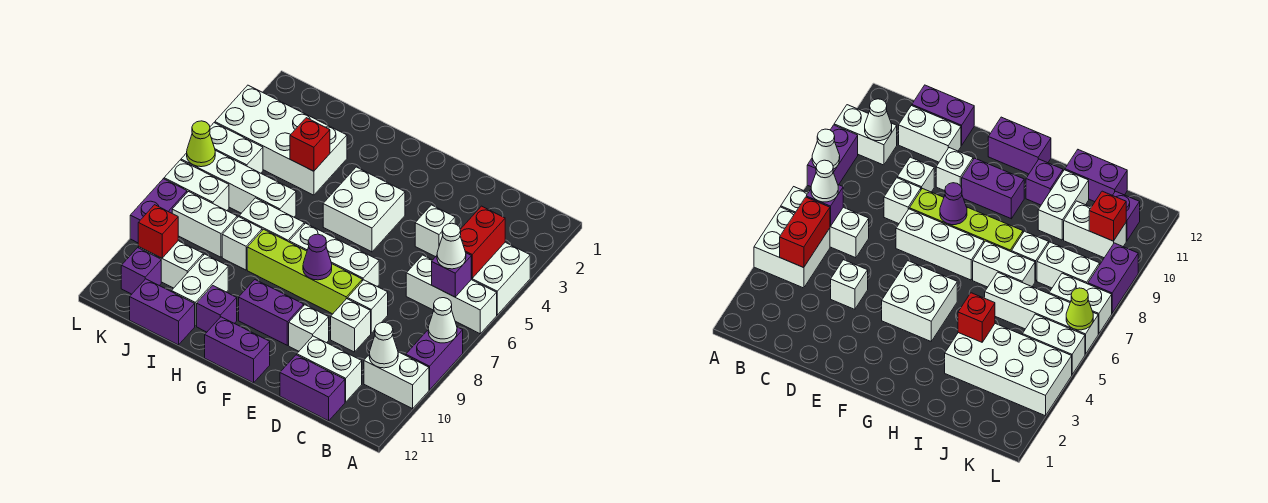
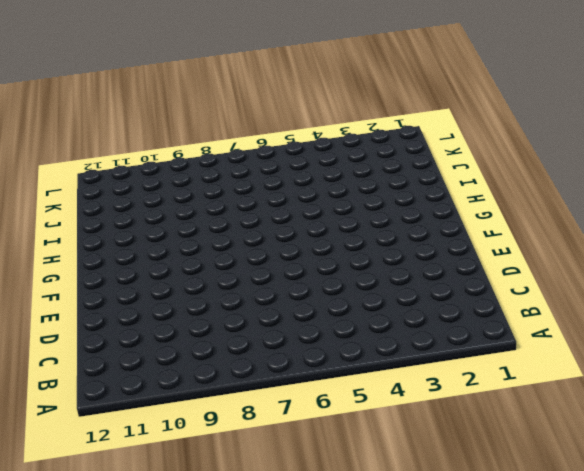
none -> white brick A4:B5 level 1
none -> white brick A6:C6 level 1
none -> purple brick A8:A9 level 1
none -> white brick A10:B10 level 1

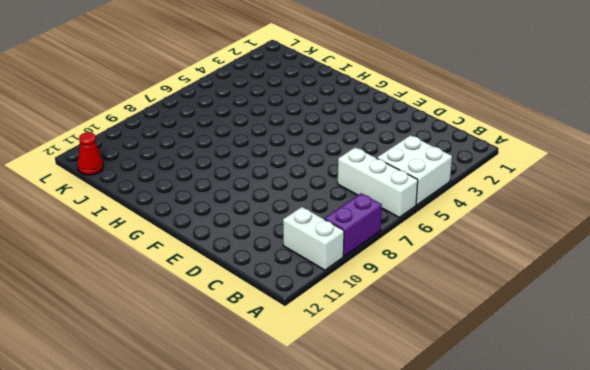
red cone K12 level 1 -> none
none -> white brick C11:D11 level 1
none -> purple brick C12:D12 level 1
none -> white brick D4 level 1
none -> white brick D8 level 1

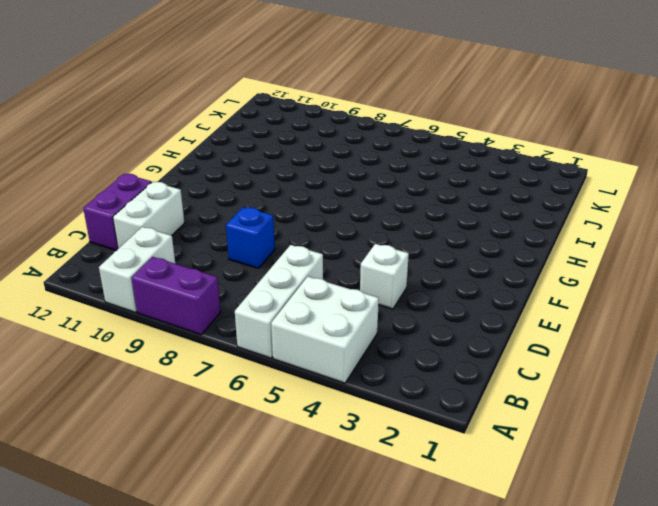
blue brick D8 level 1 -> white brick D8 level 1
none -> white brick D9 level 1
none -> white brick E7:G7 level 1
none -> lime brick E8:H8 level 1
none -> white brick E10 level 1

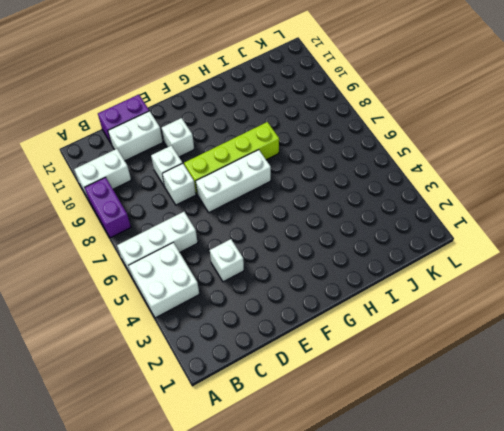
none -> white brick F4:G5 level 1
none -> purple brick F10:G10 level 1
none -> purple brick F12:G12 level 1
none -> white brick H7:I7 level 1

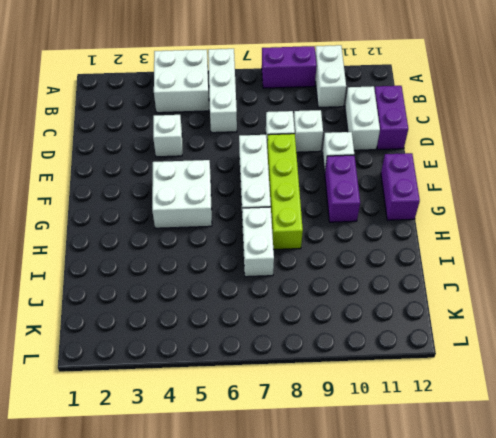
none -> purple brick H11 level 1
none -> white brick I3:L4 level 1
none -> white brick I6:L6 level 1
none -> white brick I8 level 1

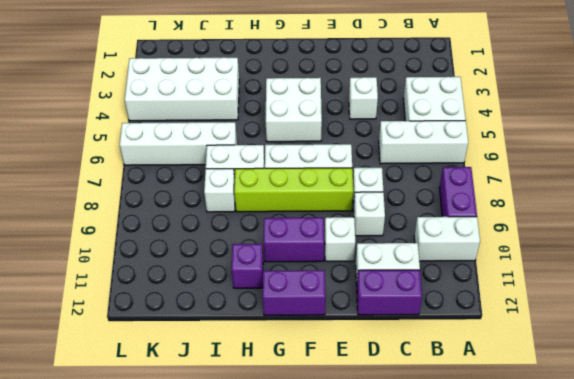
none -> white brick I10:I11 level 1
none -> purple brick I12:J12 level 1
none -> white brick J8:K8 level 1
none -> white brick J10:K10 level 1

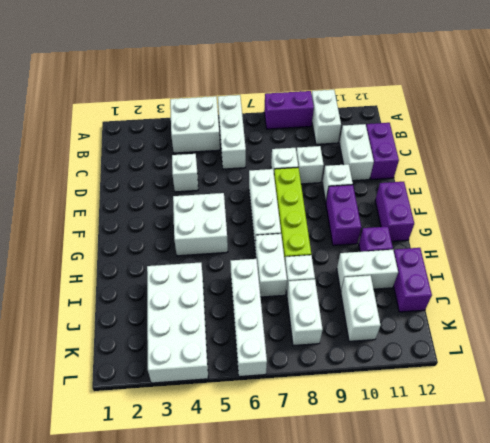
none -> white brick K5:L5 level 1
none -> white brick K7:L7 level 1
none -> purple brick K11 level 1
none -> purple brick L8:L9 level 1

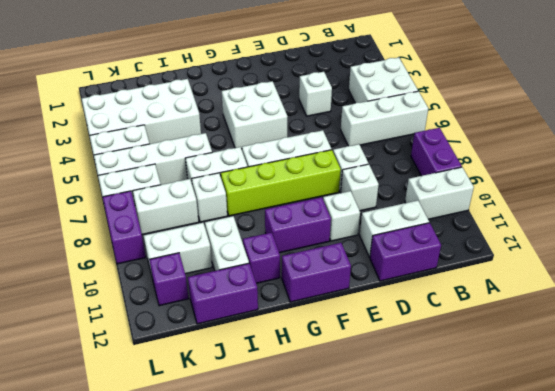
none -> white cone A8 level 2
none -> red brick B4:B5 level 2
none -> purple brick B6 level 2
none -> white cone B10 level 2

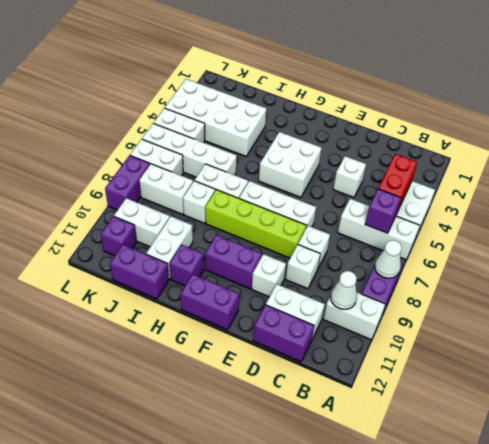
none -> purple cone F8 level 2
none -> red brick I4 level 2
none -> red brick K10 level 2
none -> lime cone L6 level 2

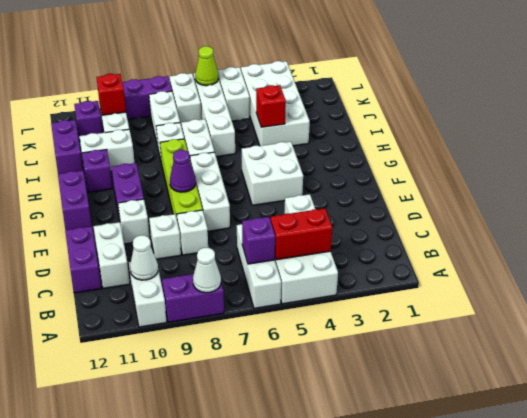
none -> white cone B6 level 3

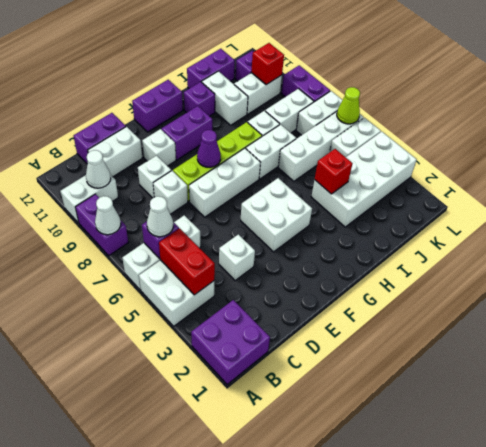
purple brick A1:B2 level 1 -> none

